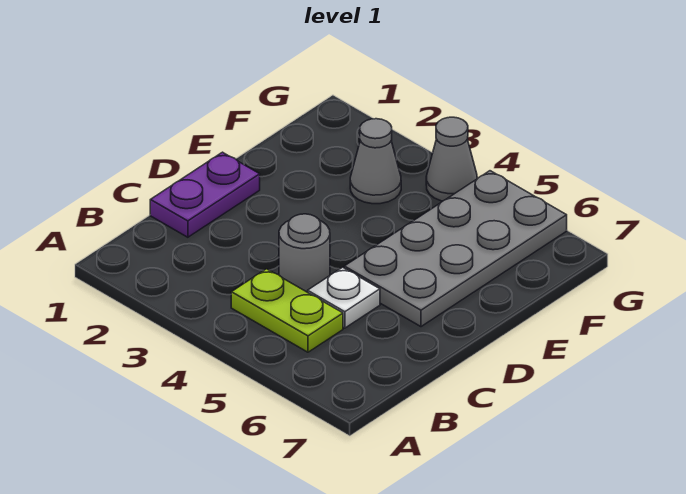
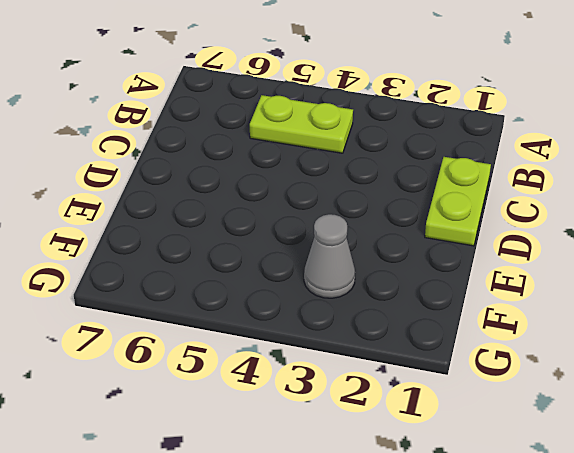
lime plate C1:D1 level 1 -> purple plate C1:D1 level 1
none -> grey round brick C4 level 1
none -> white plate C5 level 1

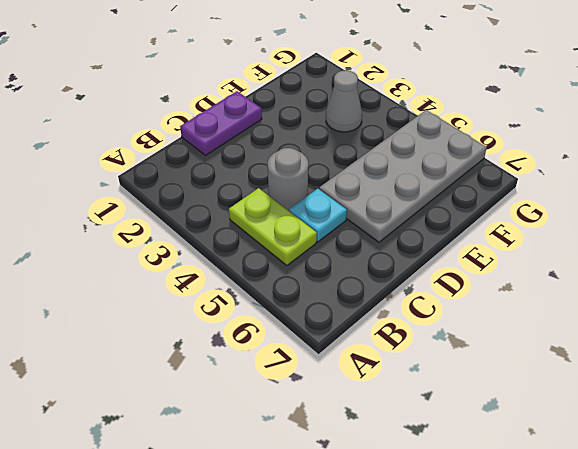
cyan plate C5 level 1 -> white plate C5 level 1
none -> grey cone G4 level 1

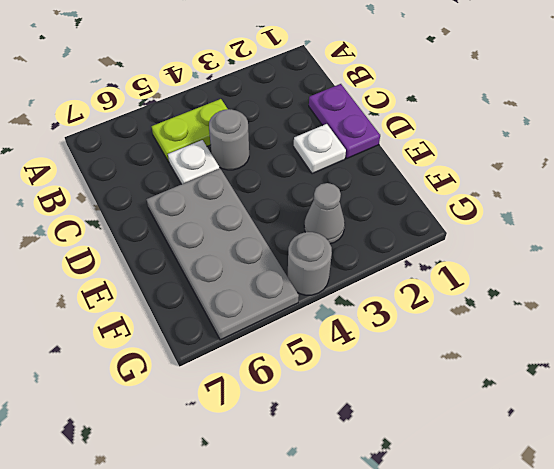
white plate D2 level 1 -> none
grey round brick G4 level 1 -> grey cone G4 level 1

